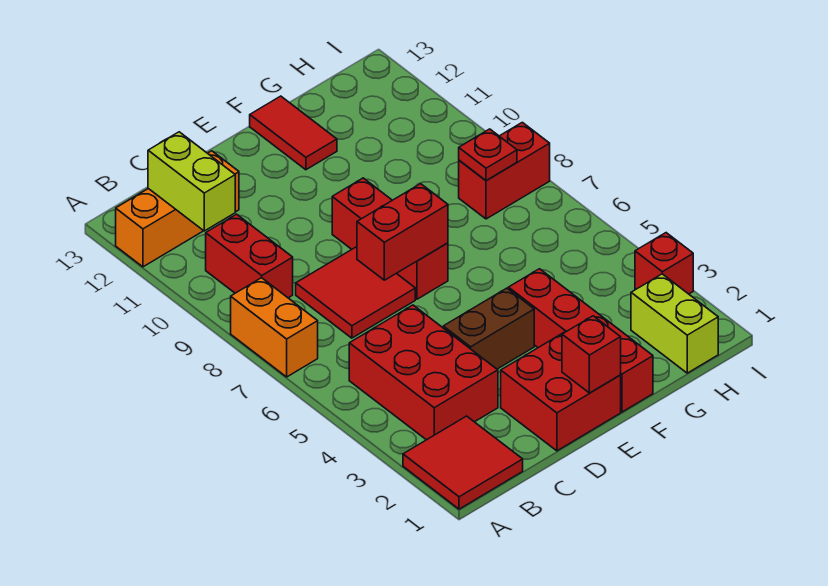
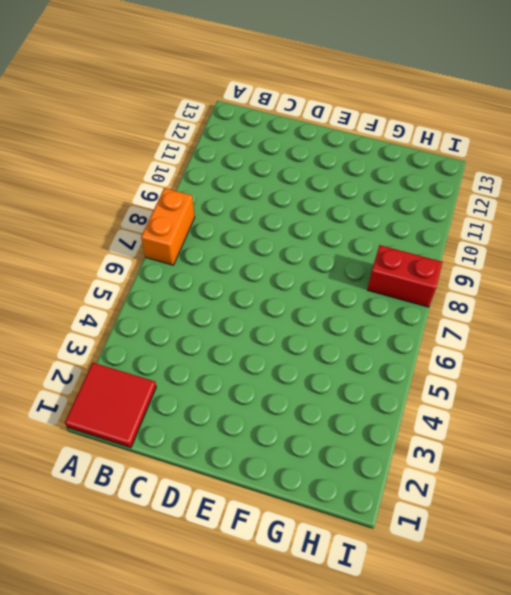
none -> orange brick A12:C12 level 1
none -> red brick B3:C5 level 1
none -> red brick B9:B10 level 1

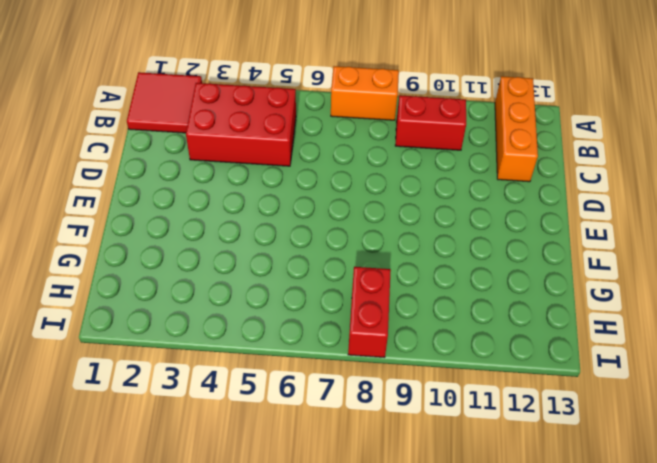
none -> red tile C7:D8 level 1
none -> red brick D1:E2 level 1
none -> brown brick D4:E4 level 1

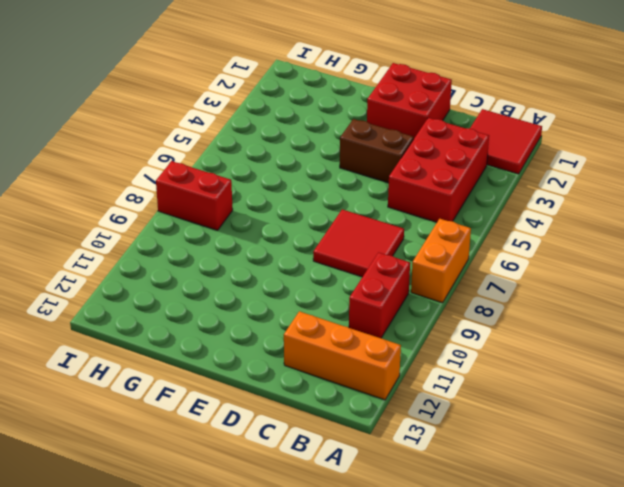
none -> red brick E7:E9 level 1
none -> red brick F1:F4 level 1
none -> red tile F12:F13 level 1

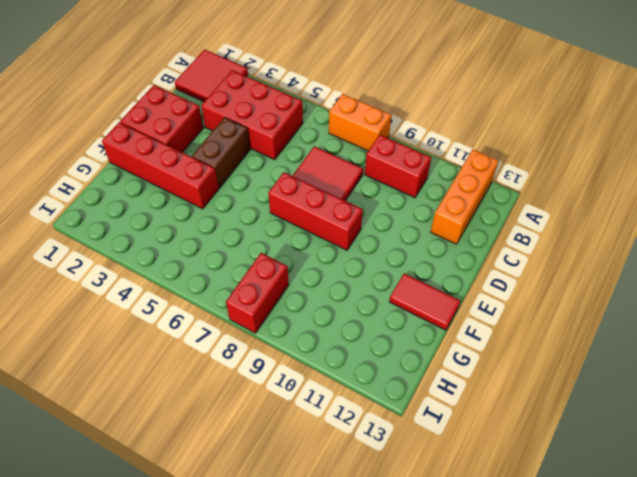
none -> lime brick H1:H2 level 1
none -> red brick I3 level 1
none -> lime brick B11:B12 level 2

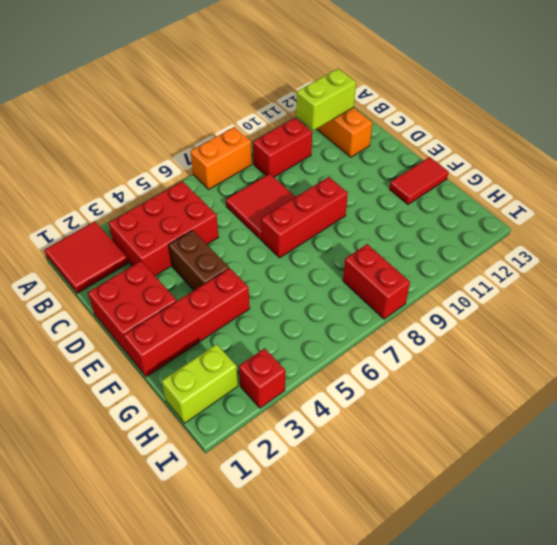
none -> red brick D7:E7 level 2
none -> red brick E1 level 2
none -> red plate H8 level 2

